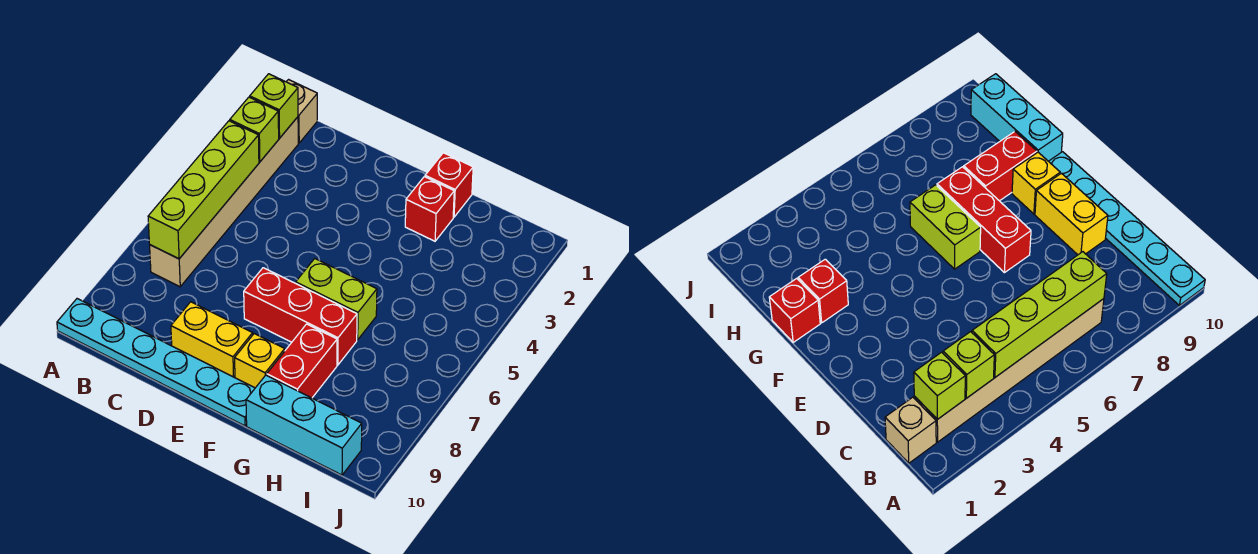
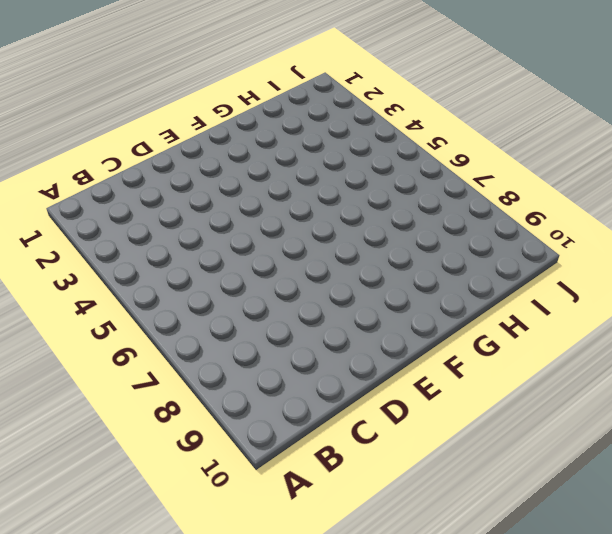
none -> cyan plate A10:F10 level 1
none -> tan brick B1 level 1
none -> tan brick B2:B7 level 1

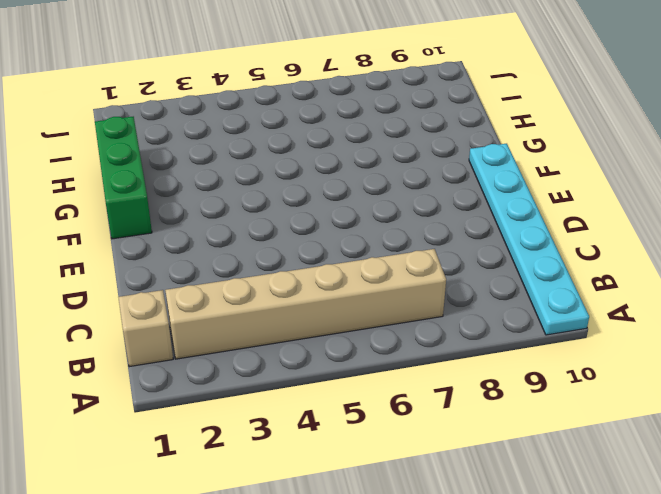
green brick F1:H1 level 1 -> red brick G1 level 1
none -> yellow brick D9:E9 level 1
none -> red brick E7:G7 level 1
none -> lime brick F6:G6 level 1

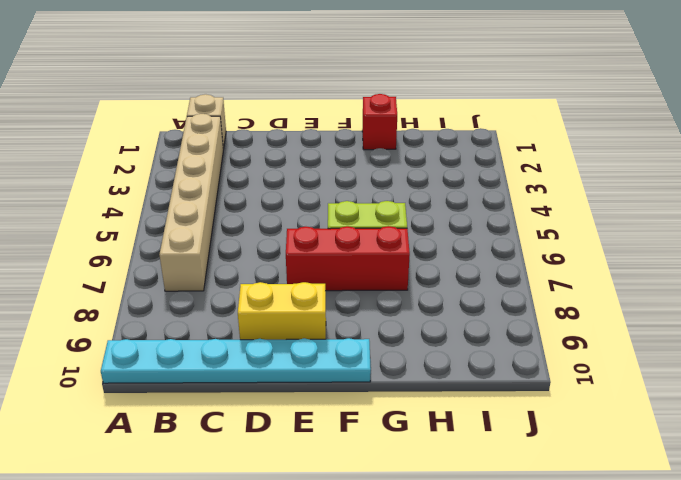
none -> yellow brick F9 level 1
none -> red brick G2 level 1
none -> red brick G8:G9 level 1

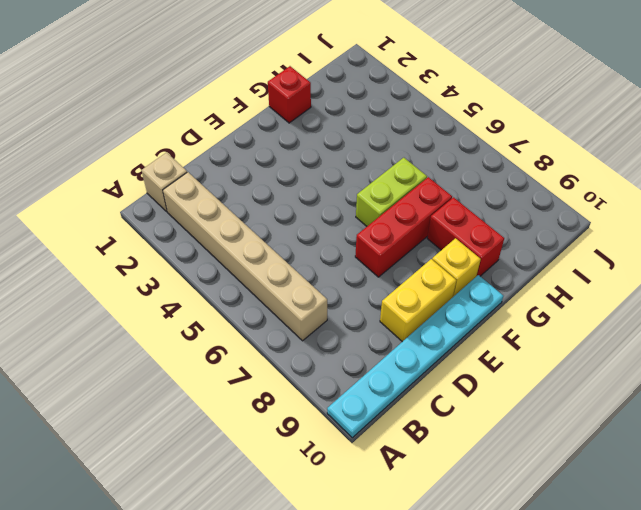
none -> red brick G2 level 1
none -> cyan brick G10:I10 level 1
none -> lime brick B2 level 2

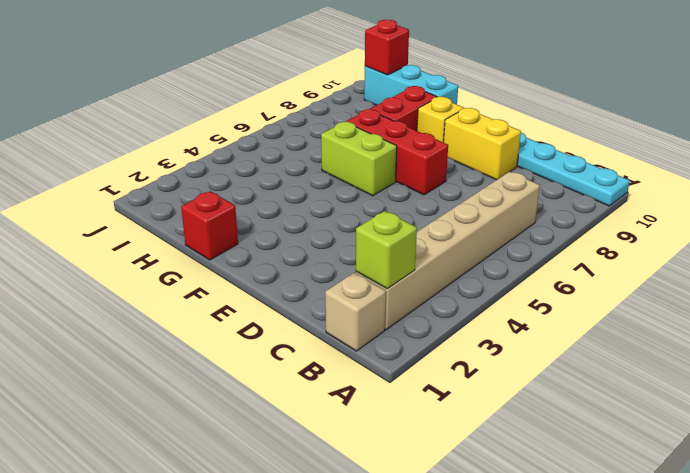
red brick I10 level 2 -> red brick G2 level 1
none -> lime brick B3 level 2
none -> lime brick B4:B7 level 2

